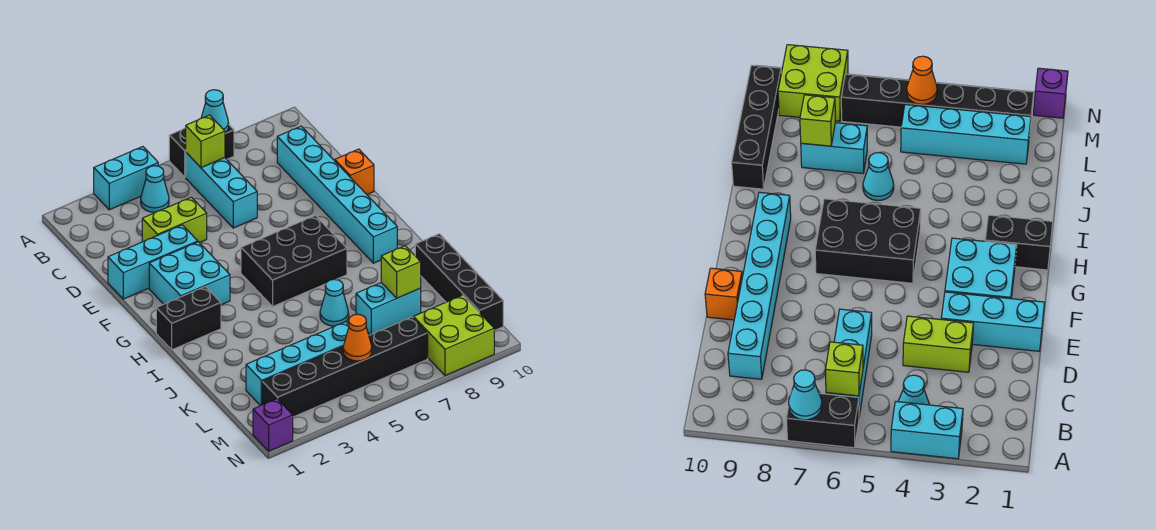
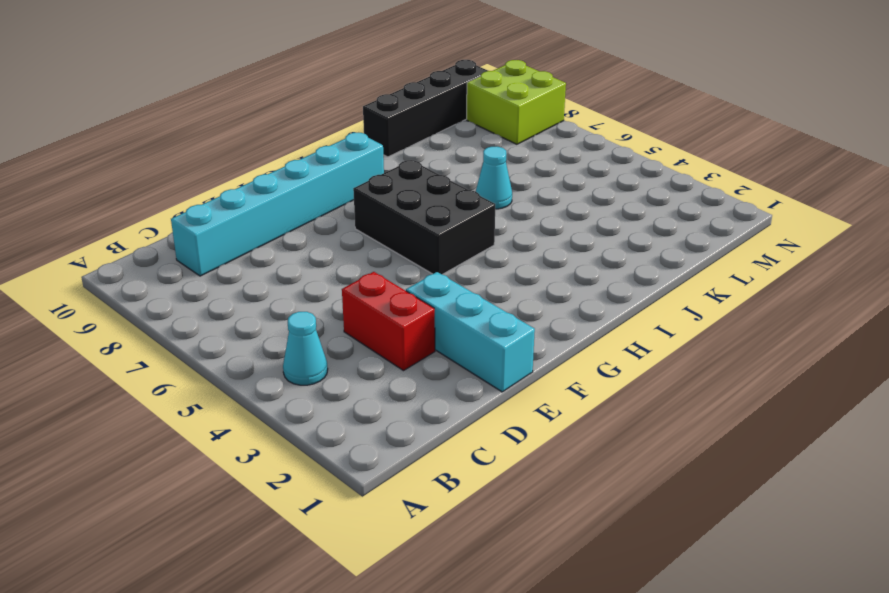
red brick D3:D4 level 1 -> lime brick D3:D4 level 1
none -> cyan brick A3:A4 level 1
none -> black brick A6:A7 level 1
none -> cyan brick B6:D6 level 1

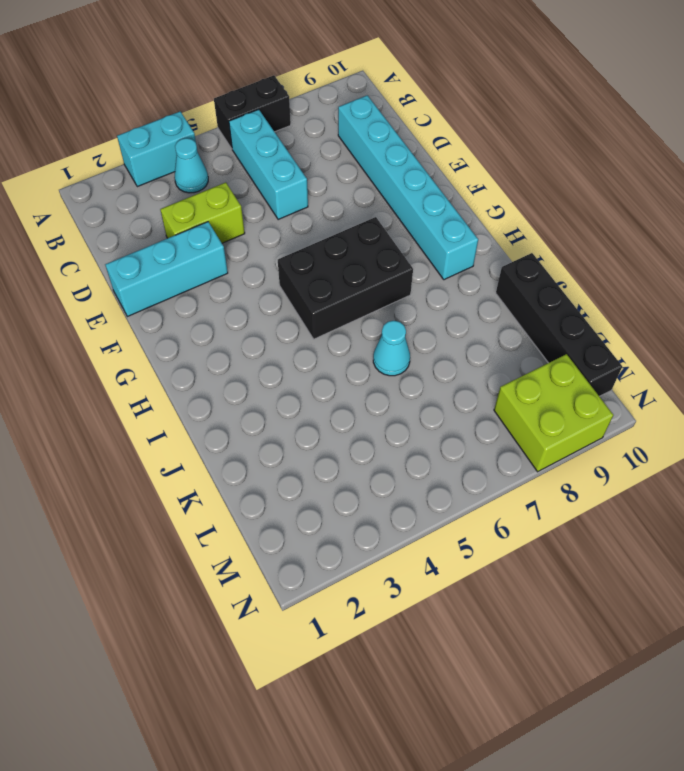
none -> orange brick E10 level 1
none -> cyan brick F2:G3 level 1
none -> black brick H1:H2 level 1

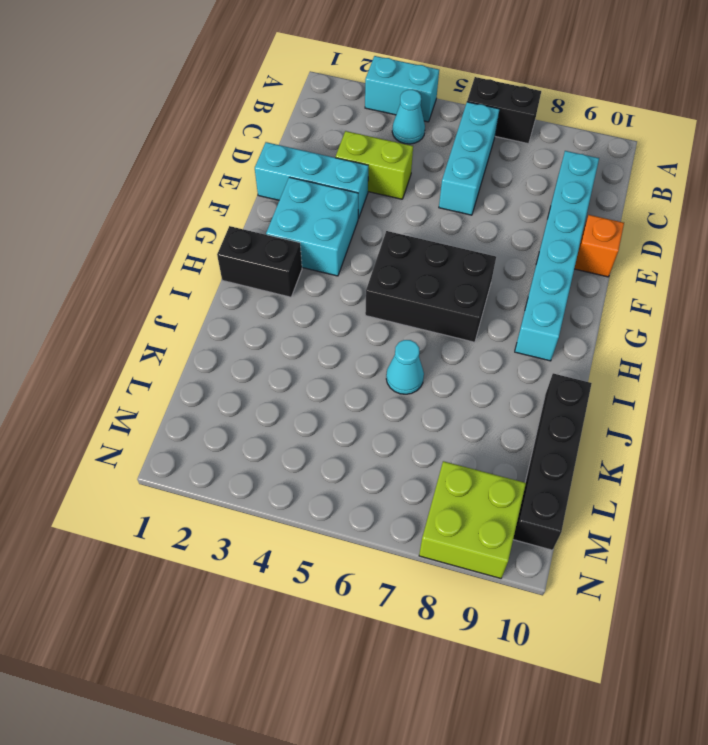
none -> cyan brick K7:K8 level 1
none -> cyan brick L2:L5 level 1
none -> black brick M2:M7 level 1

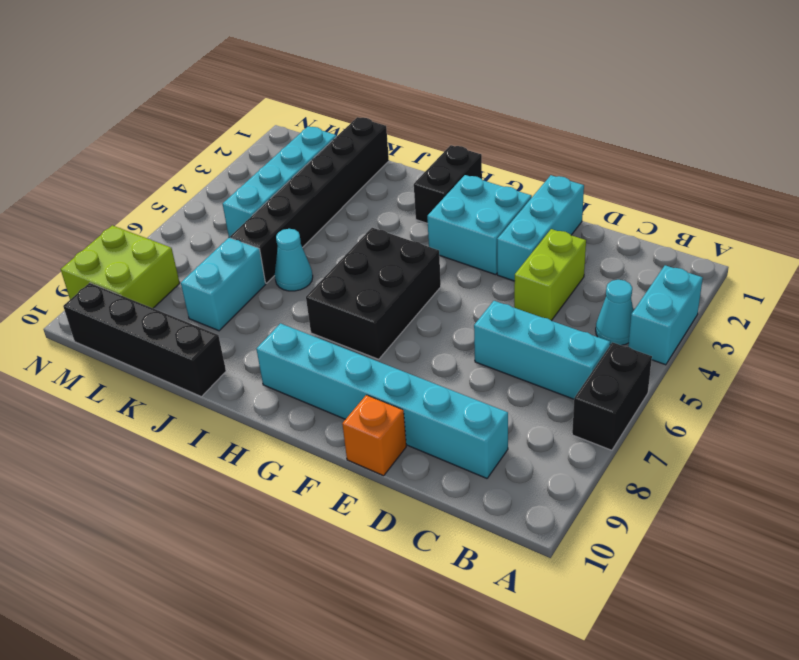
black brick K1:K6 level 1 -> black brick M2:M7 level 1
none -> purple brick N1 level 1
none -> cyan cone A7 level 2
none -> lime brick B6 level 2

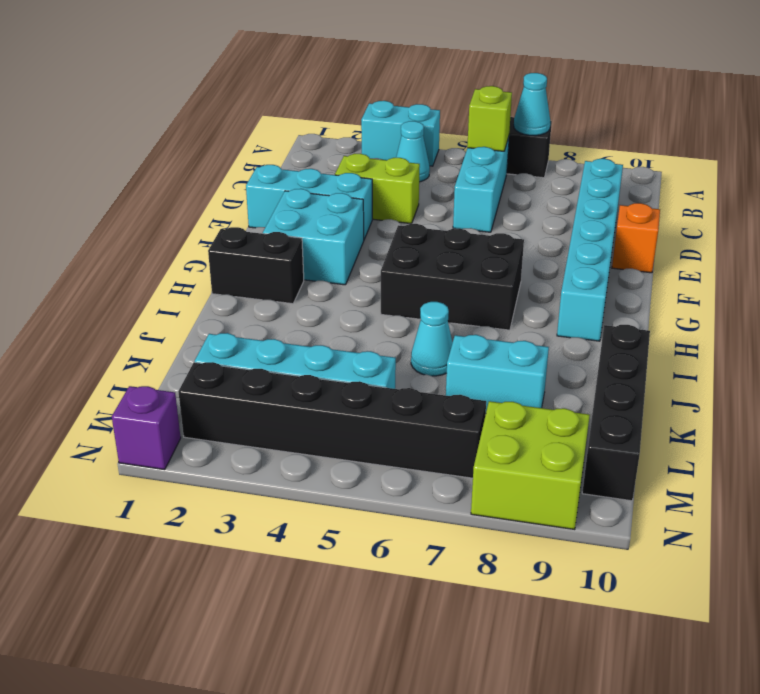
none -> lime brick K8 level 2
none -> orange cone M5 level 2

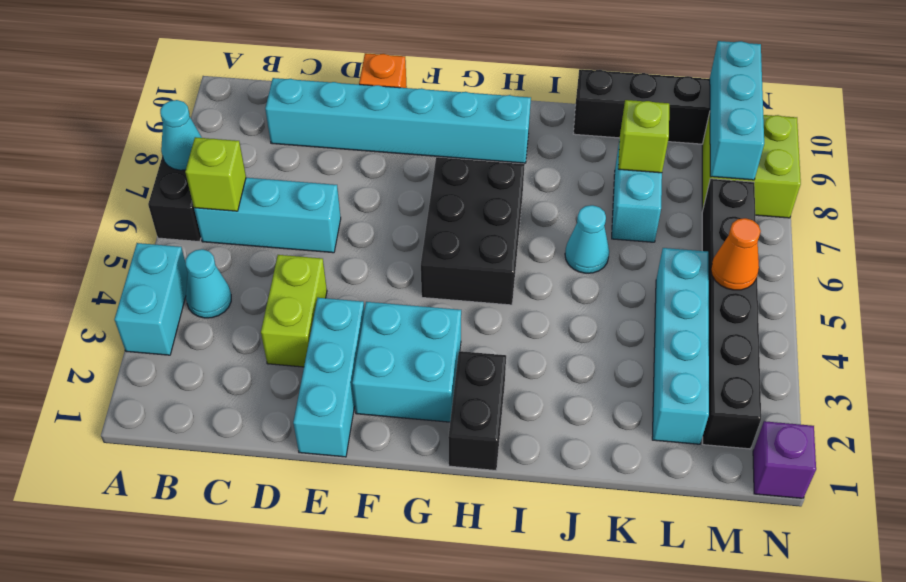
cyan brick M8:M10 level 2 -> none

